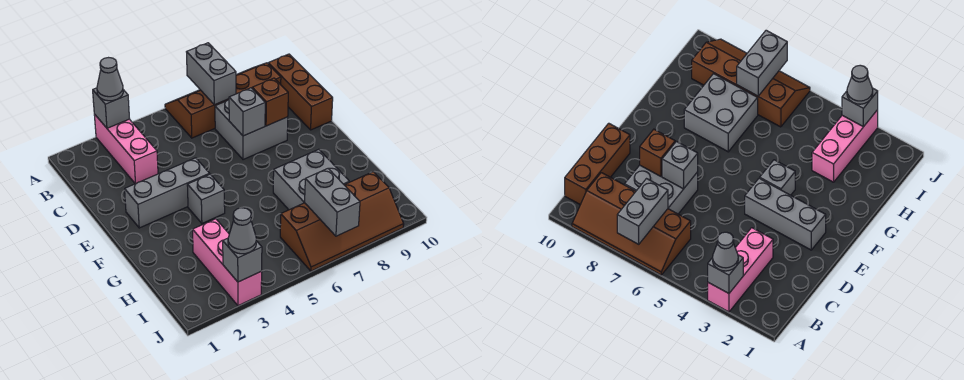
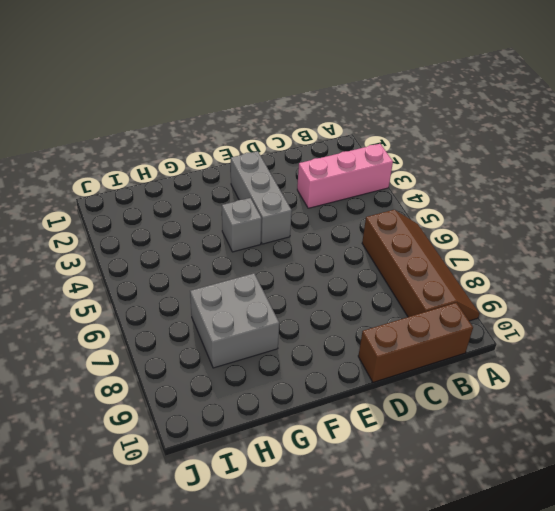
none -> grey brick C7:D8 level 1
none -> pink brick H3:J3 level 1
none -> brown slope I6:J9 level 1 top I

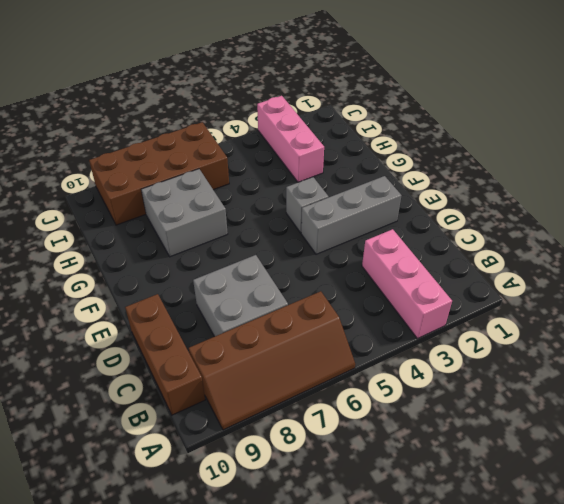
brown brick I6:J9 level 1 -> brown slope I6:J9 level 1 top I
none -> grey brick A3 level 2
none -> grey brick A7:B7 level 2
none -> grey brick D7 level 2

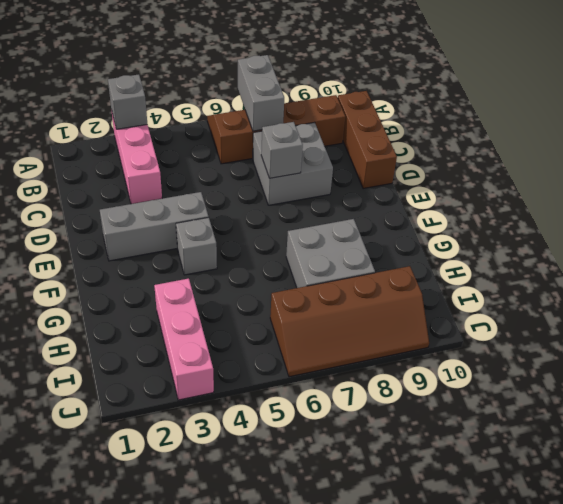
none -> brown brick D8 level 2
none -> grey brick I7:J7 level 2
none -> grey brick J3 level 2

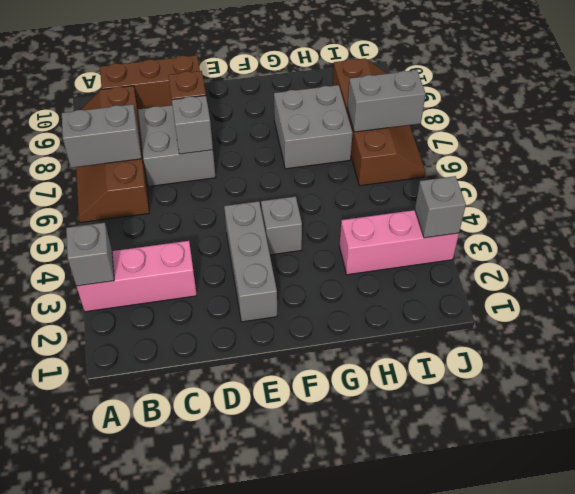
none -> grey cone A3 level 3
none -> grey cone J3 level 3

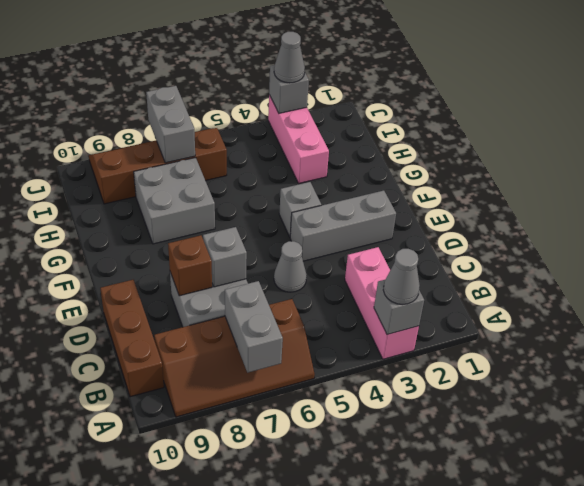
grey cone D5 level 1 -> none

